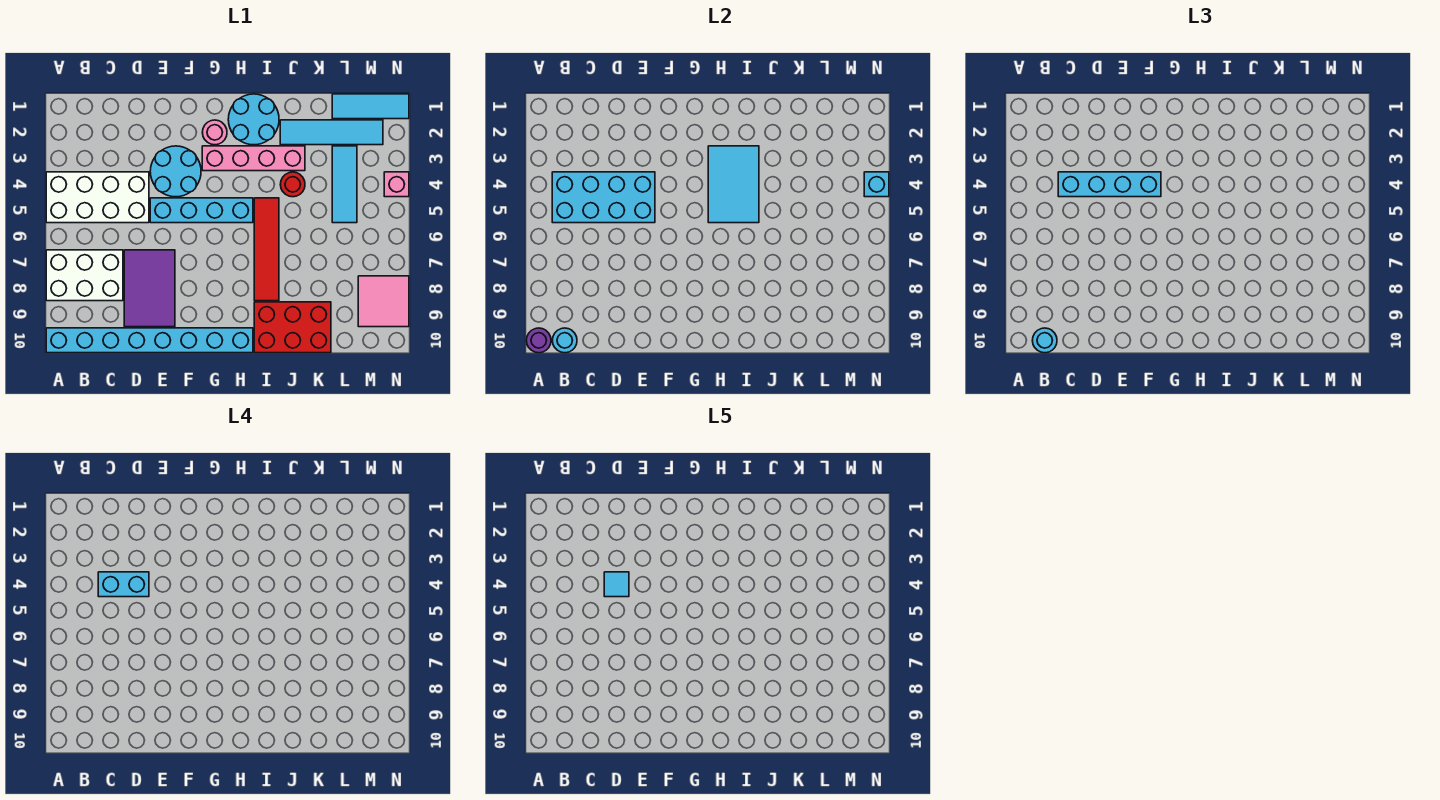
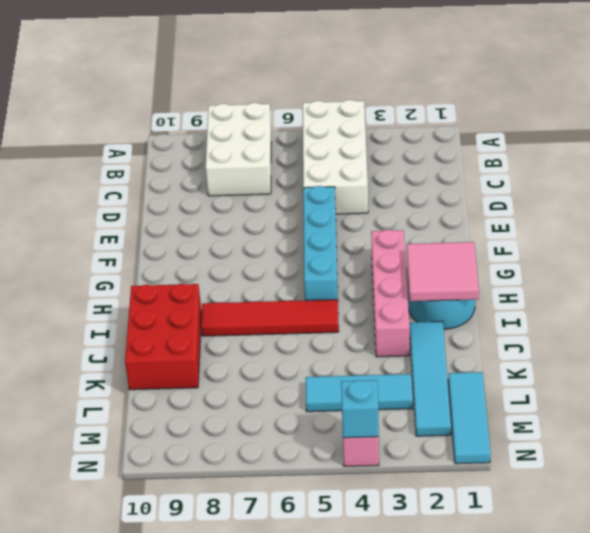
pink tile H1:I2 level 2 -> pink tile M8:N9 level 1
none -> cyan brick A10:H10 level 1
none -> purple tile D7:E9 level 1
none -> cyan round brick E3:F4 level 1

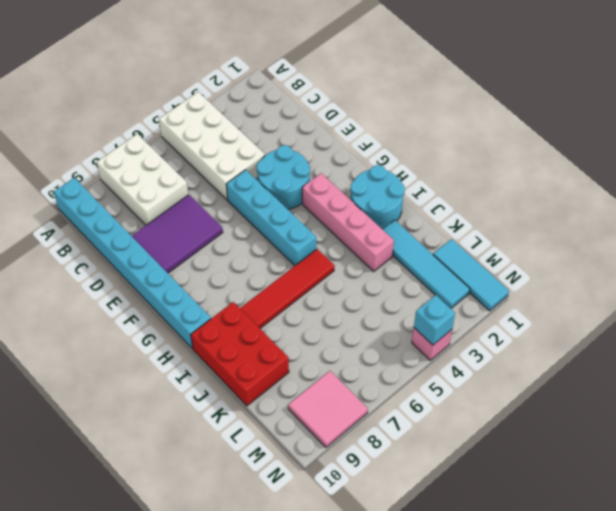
none -> pink round brick G2 level 1
none -> red round brick J4 level 1
none -> cyan tile L3:L5 level 1

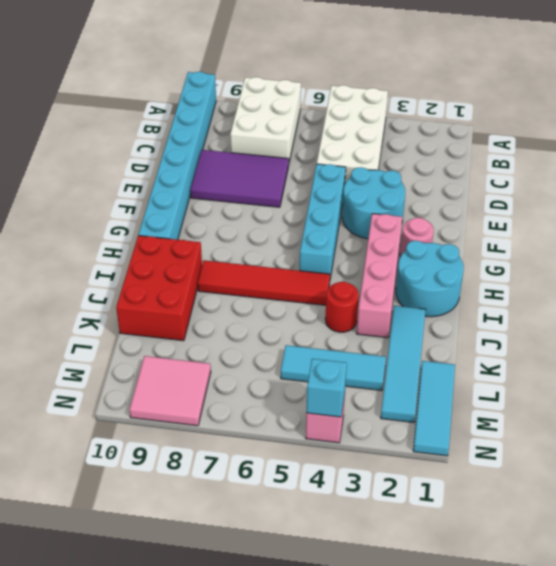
none -> purple round brick A10 level 2
none -> cyan brick B4:E5 level 2
none -> cyan round brick B10 level 2

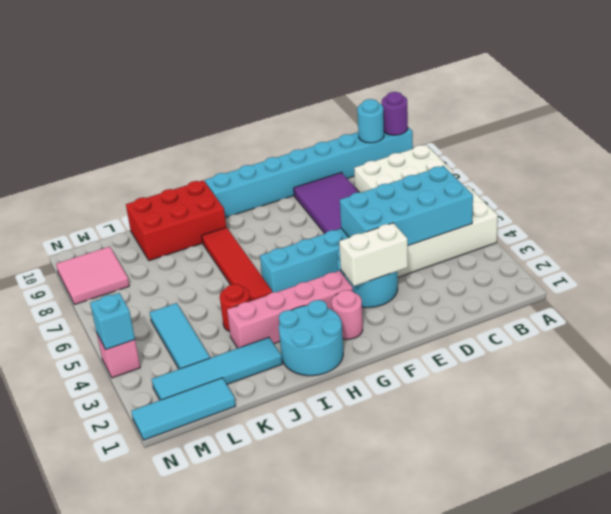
white brick E3:F3 level 2 -> none
none -> cyan tile H3:I5 level 2
none -> cyan round brick B10 level 3
none -> cyan brick C4:F4 level 3

